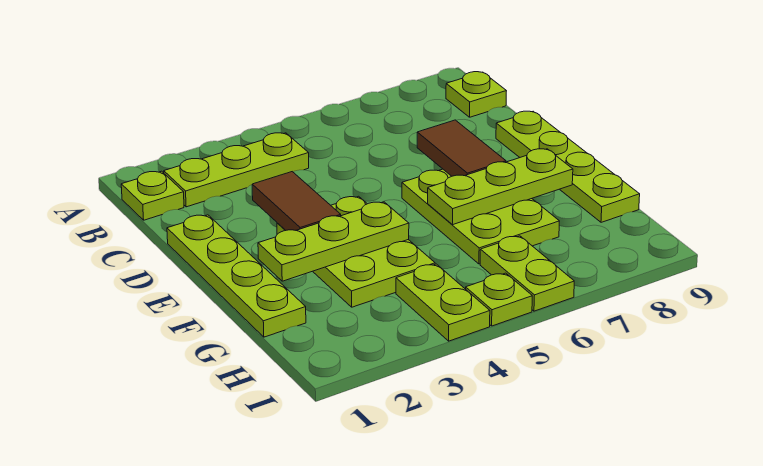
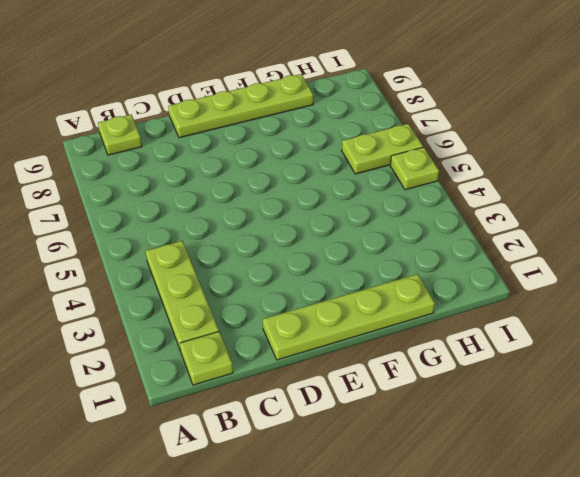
none -> lime plate E3:G4 level 1
none -> lime plate E6:G7 level 1
none -> lime plate H4:I4 level 1

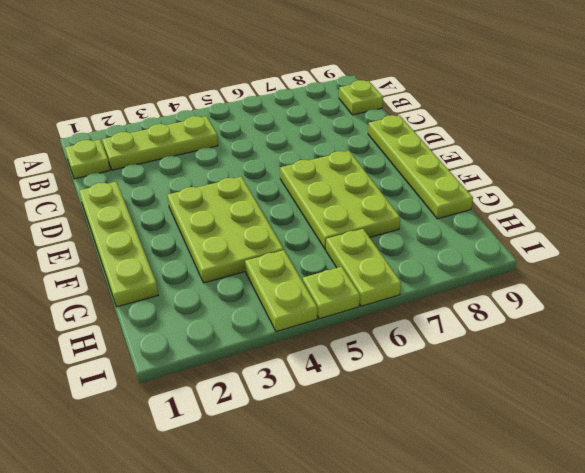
none -> brown tile D3:E3 level 2
none -> brown tile D7:E7 level 2
none -> lime plate F2:F4 level 2

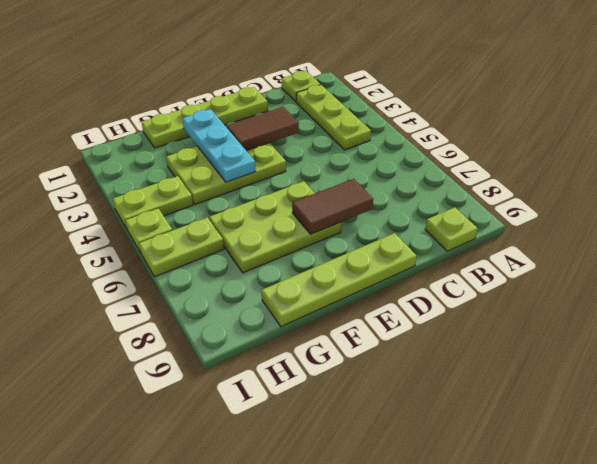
cyan plate F2:F4 level 2 -> lime plate F2:F4 level 2
none -> lime plate F6:F8 level 2

